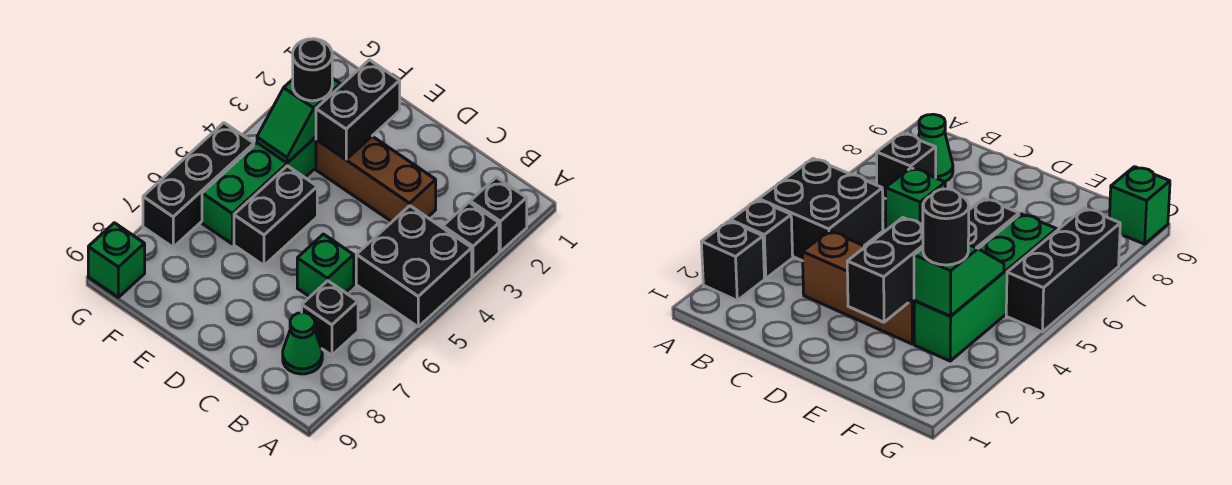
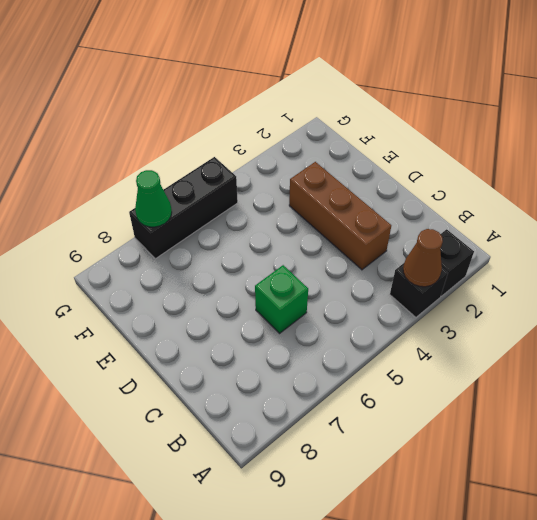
brown cone A3 level 2 -> none
green cone G7 level 2 -> green cone B8 level 1
none -> black brick A4:B5 level 1
none -> black brick B7 level 1
none -> black brick E5:E6 level 1

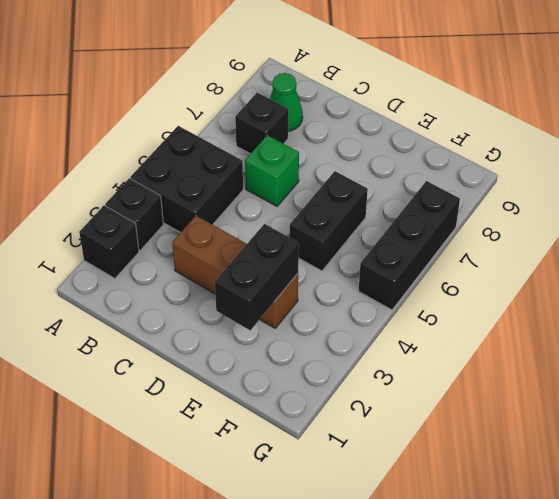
none -> green brick F3:F6 level 1
none -> green brick G9 level 1
none -> green slope F3:F4 level 2 top 3

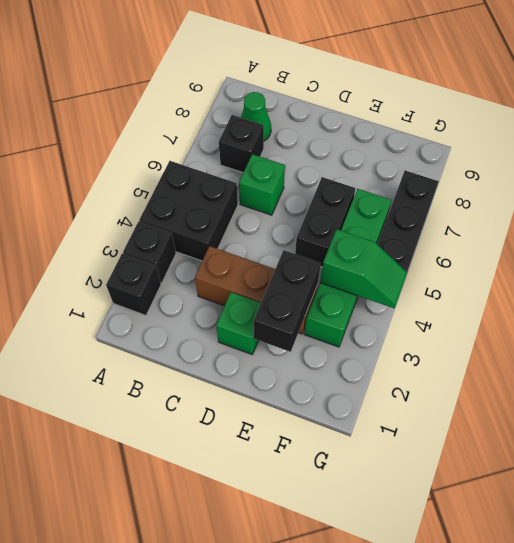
green brick D2 level 1 -> green brick G9 level 1
green slope F4:G4 level 2 top F -> green slope F3:F4 level 2 top 3
none -> black round brick F3 level 3

